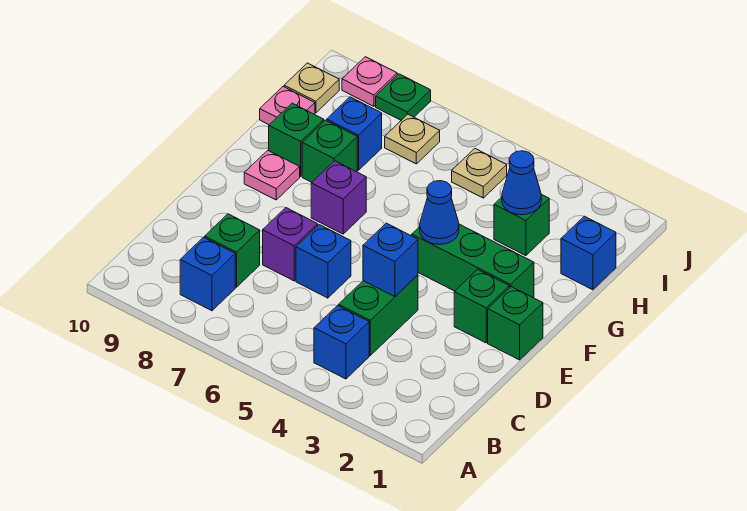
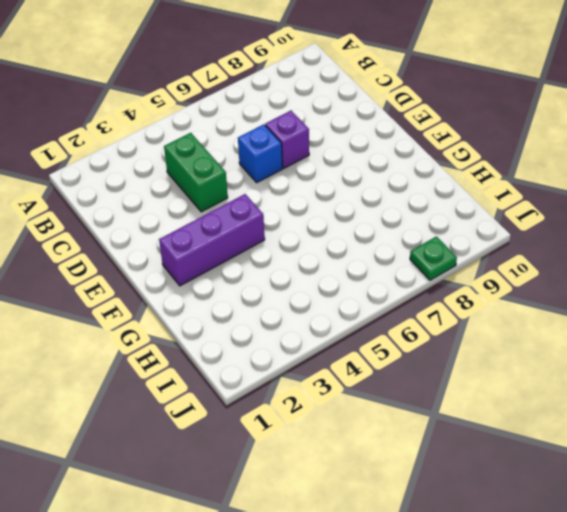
purple brick F2:F4 level 1 -> green brick F2:F4 level 1
none -> blue brick B4 level 1
none -> blue brick B8 level 1
none -> green brick C8 level 1

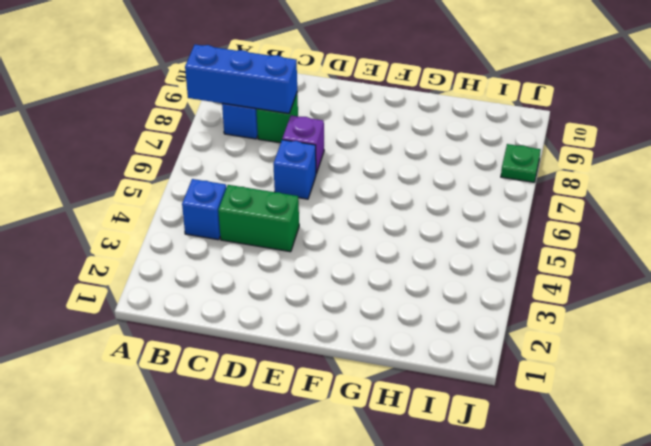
blue brick A8:C8 level 2 -> none
none -> green brick E1 level 1
none -> green brick E2 level 1
none -> green brick F2:F4 level 1

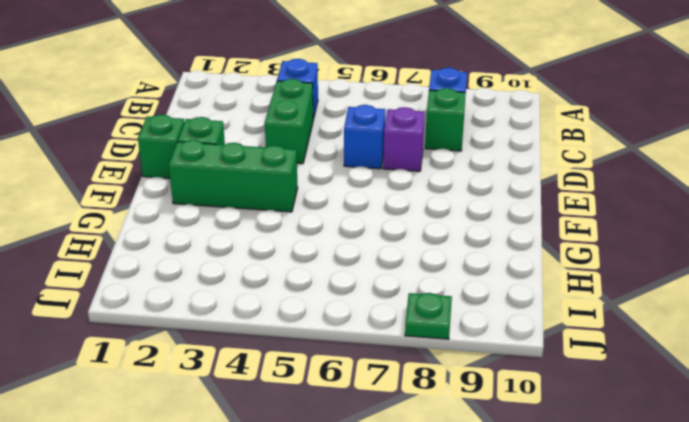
none -> purple brick F7 level 1
none -> pink plate F9 level 1
none -> green brick G8 level 1

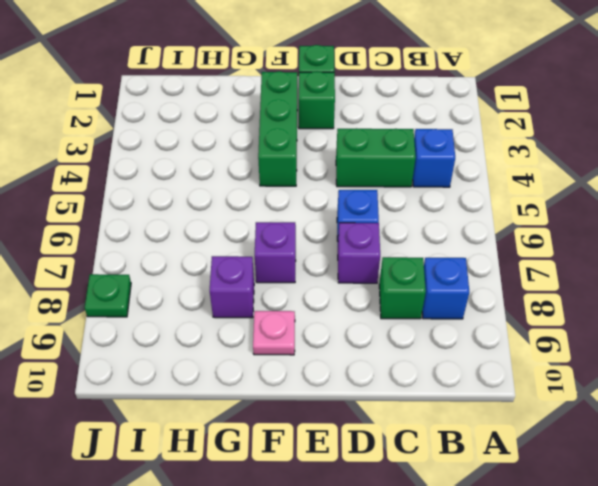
purple brick G8 level 1 -> green brick G8 level 1
none -> green brick G9 level 1
none -> blue brick H1 level 1
none -> green brick H3 level 1

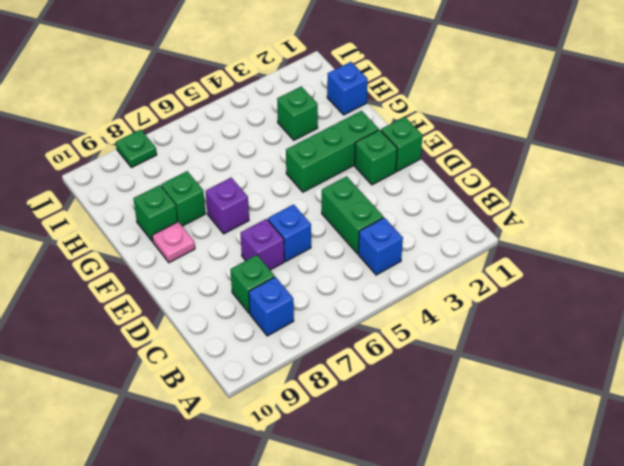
none -> blue brick H8 level 1
none -> pink plate H10 level 1
none -> tan plate I5 level 1

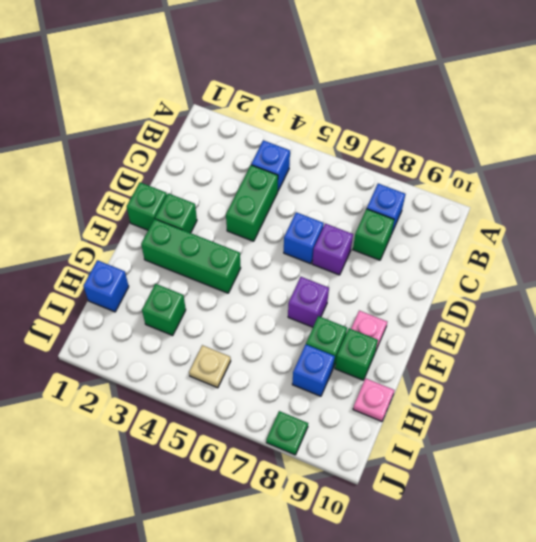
none -> tan plate I7 level 1
none -> tan plate I10 level 1
none -> pink plate J9 level 1

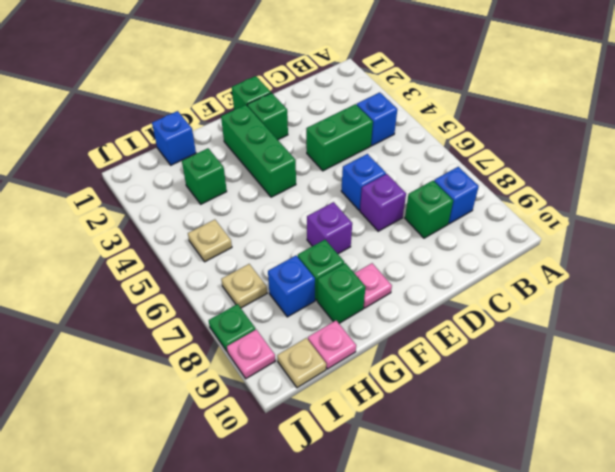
none -> blue brick D4 level 2
none -> blue cone F4 level 2
none -> blue cone H3 level 2

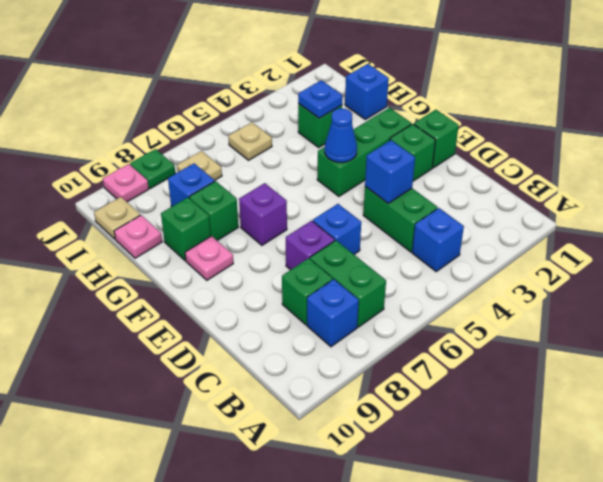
green brick B7:C7 level 1 -> none
blue plate H3 level 2 -> blue cone H3 level 2

